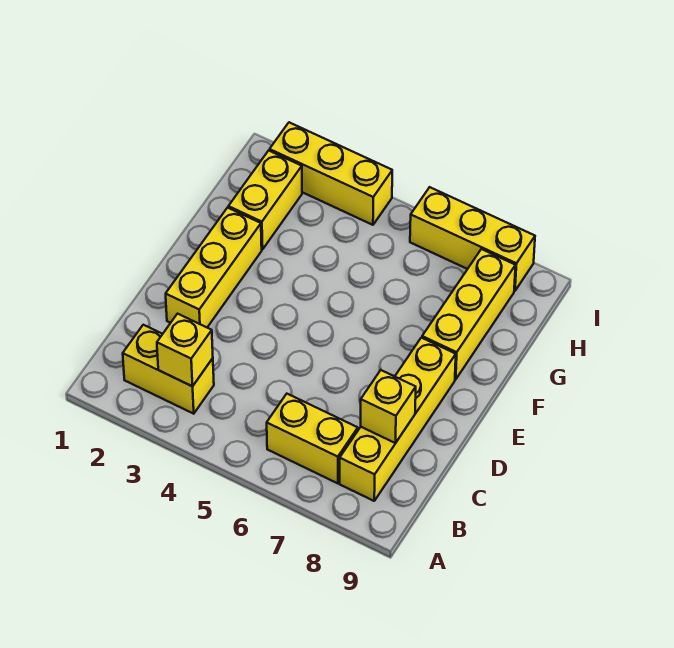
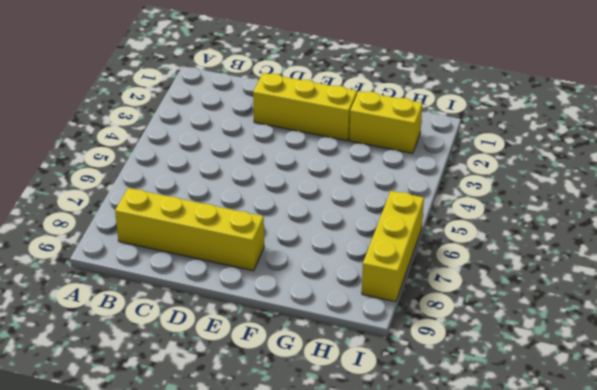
none -> yellow brick B2:B3 level 1
none -> yellow brick B6:B7 level 1

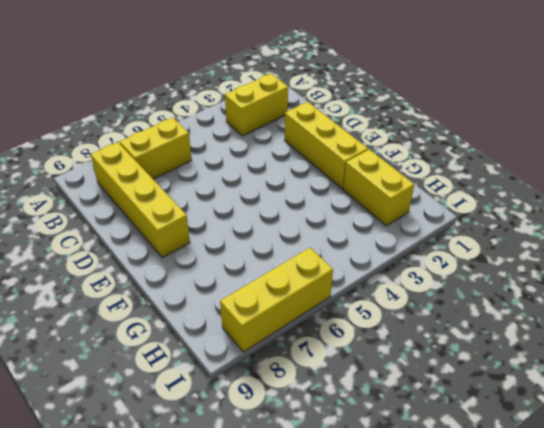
none -> yellow brick F8:H8 level 1
none -> yellow brick I2:I4 level 1

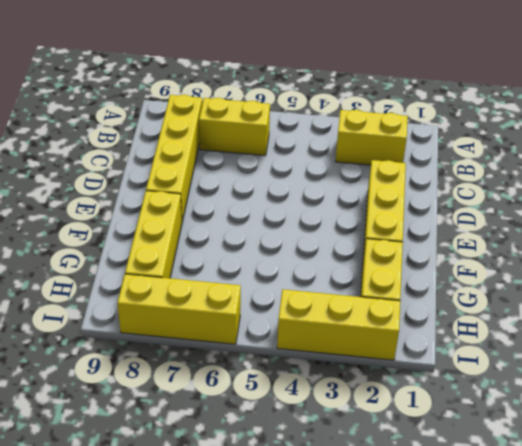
none -> yellow brick B3 level 2
none -> yellow brick C8 level 2

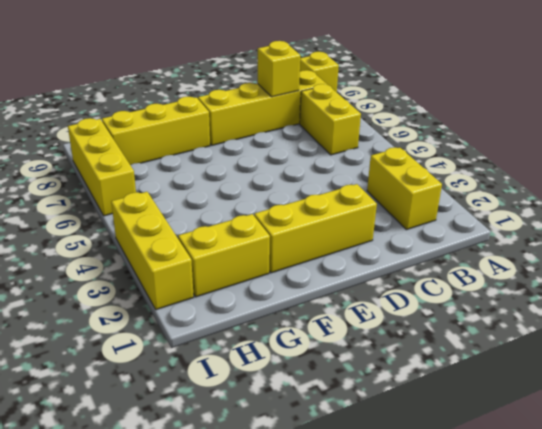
yellow brick A9 level 1 -> yellow brick B3 level 2

